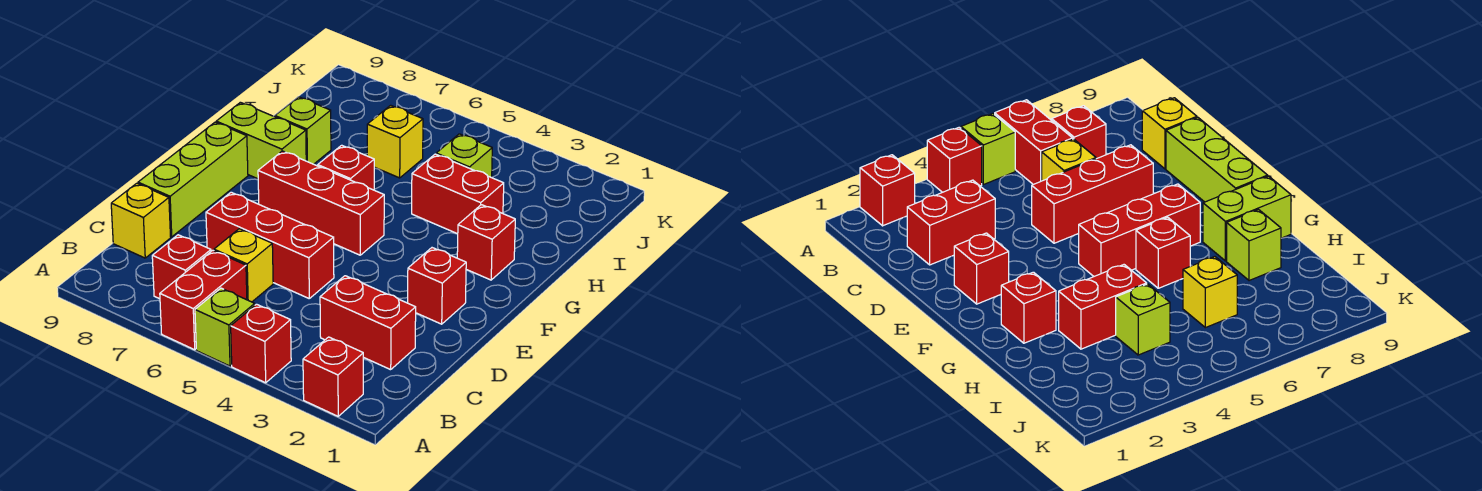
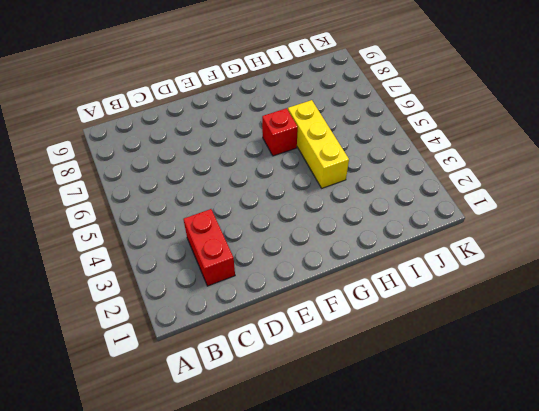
yellow brick H4:H6 level 1 -> red brick H3:H4 level 1
none -> red brick A2 level 1
none -> red brick A4 level 1
none -> lime brick A5 level 1

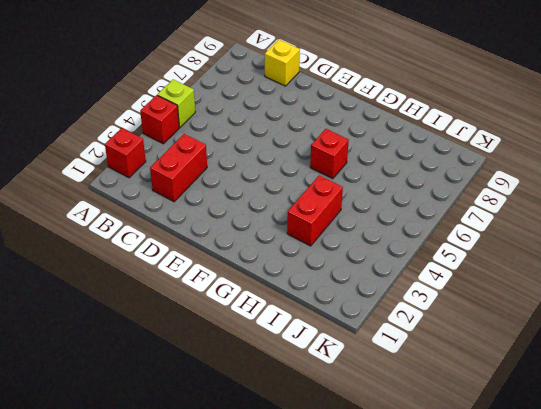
none -> red brick A6:B6 level 1
none -> red brick B7 level 1
none -> yellow brick C6 level 1

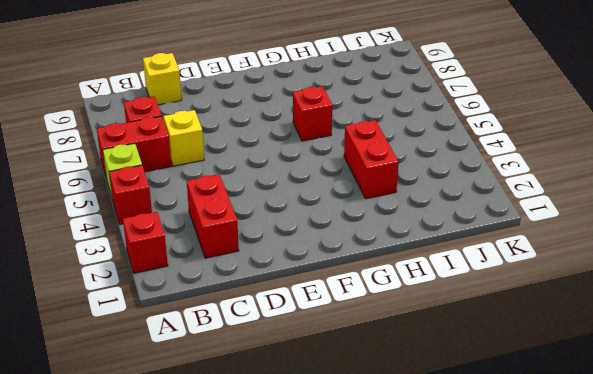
none -> red brick D5:D7 level 1
none -> lime brick D9:F9 level 1
none -> red brick E2 level 1

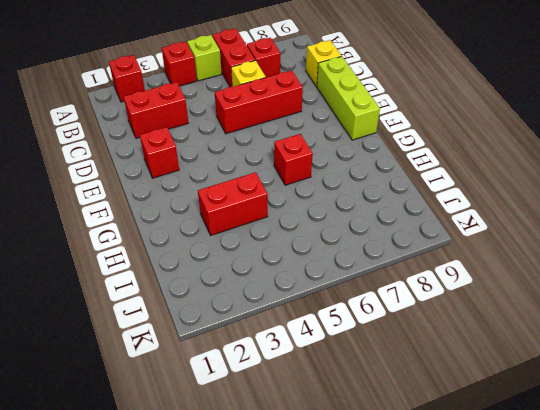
none -> red brick F5:F7 level 1
none -> red brick G2 level 1
none -> lime brick G8:G9 level 1

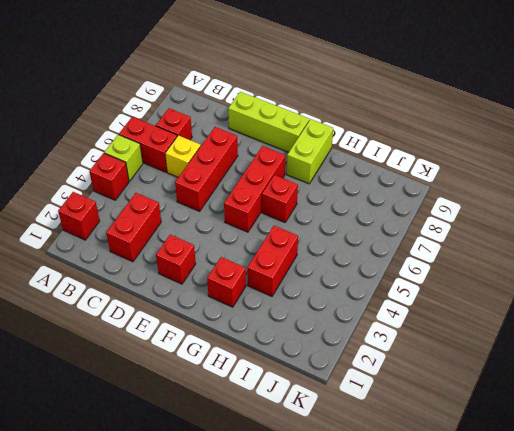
none -> yellow brick C9 level 1
none -> lime brick H8 level 1
none -> lime brick I4 level 1

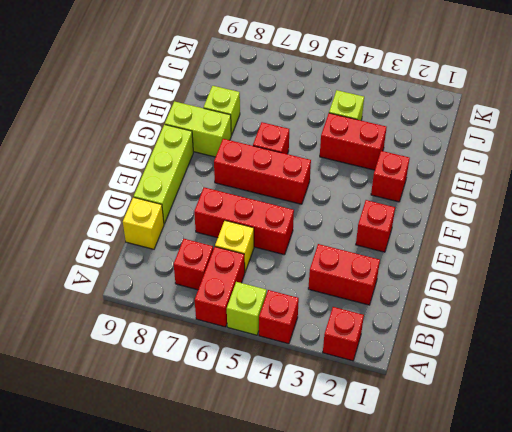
none -> yellow brick I6 level 1

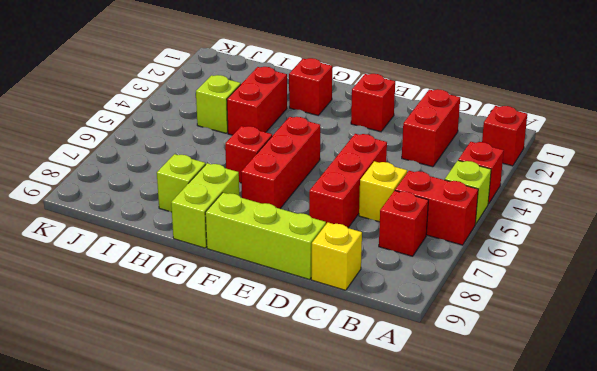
none -> yellow brick I6 level 1

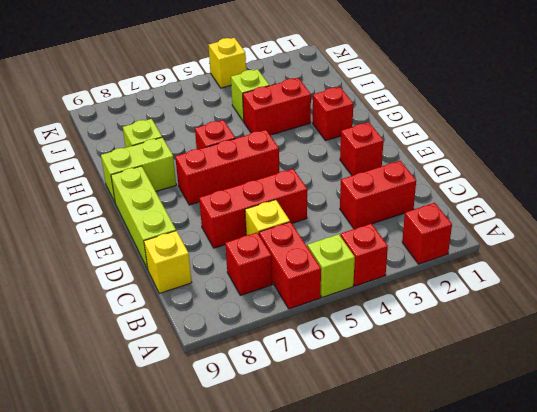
yellow brick K4 level 1 -> yellow brick I6 level 1

